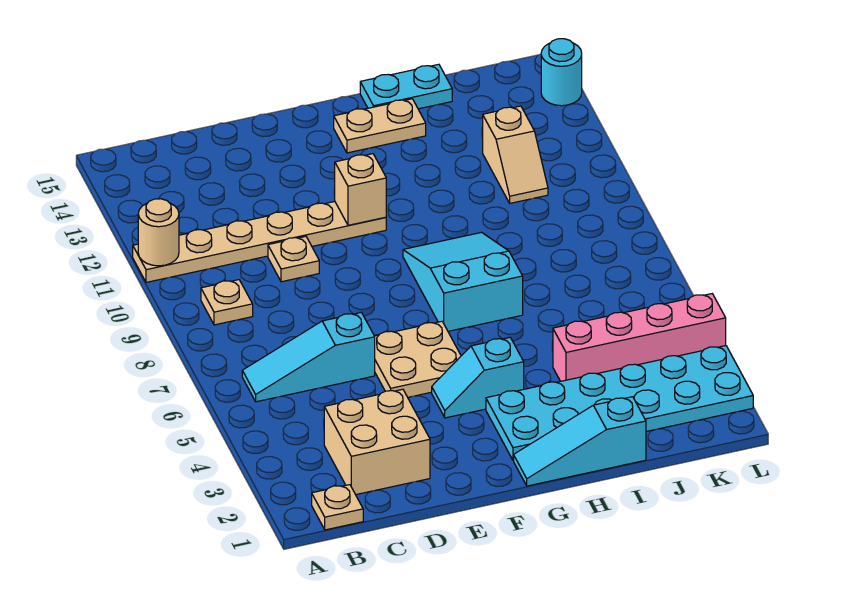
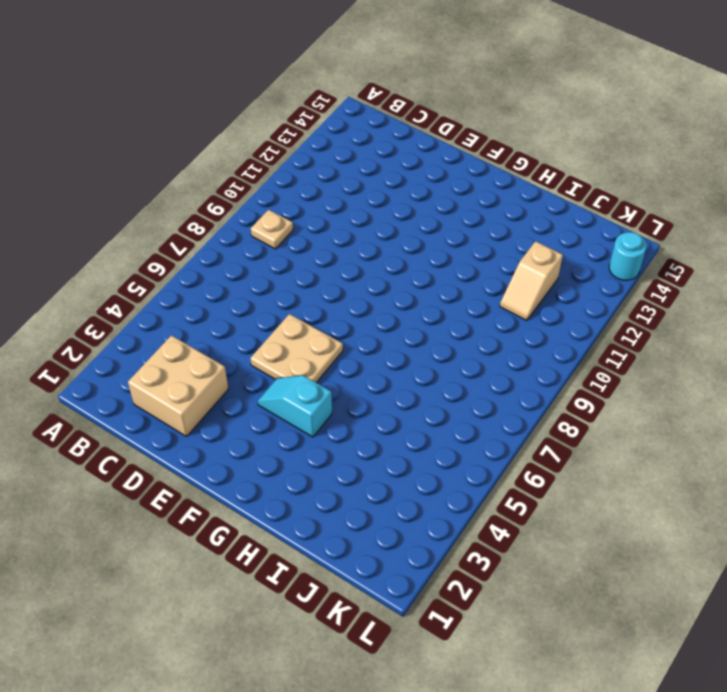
none -> tan plate A11:F11 level 1
none -> tan plate B1 level 1
none -> cyan slope B6:D6 level 1 top D

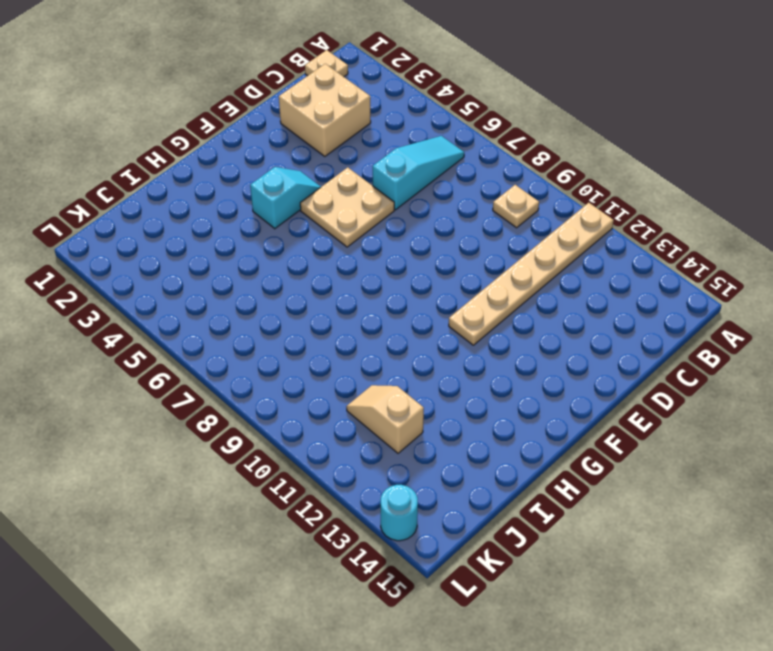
none -> tan plate D10 level 1
none -> cyan slope G1:I1 level 1 top I
none -> cyan plate G2:L3 level 1

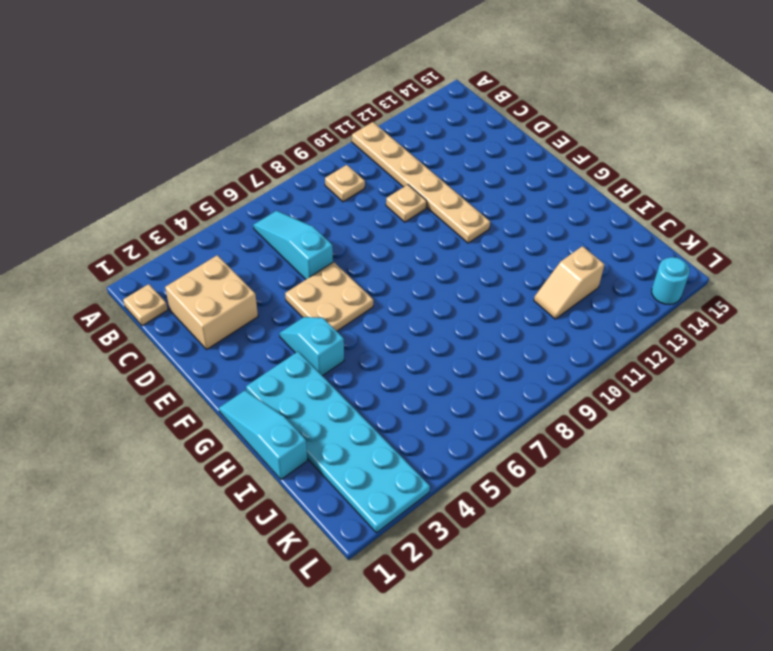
none -> cyan slope G7:H9 level 1 top 7
none -> tan plate G14:H14 level 1
none -> cyan plate H15:I15 level 1

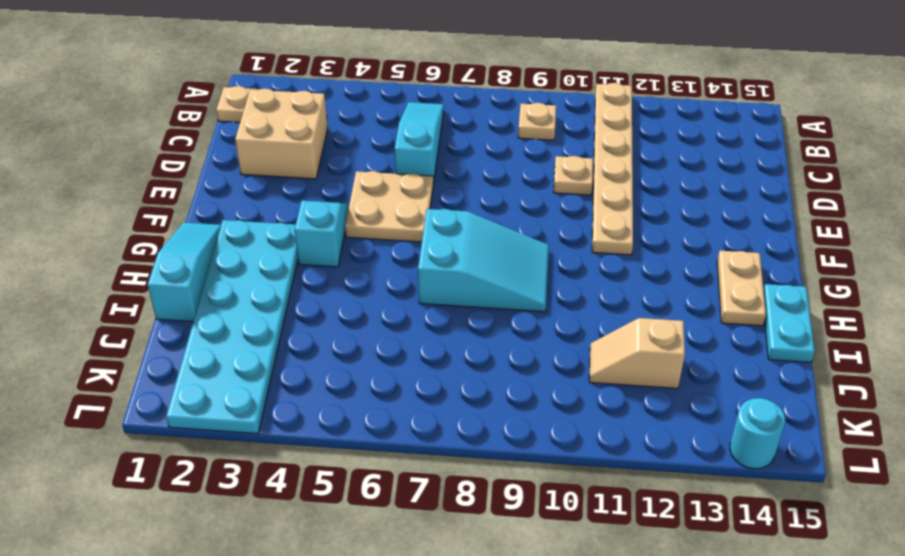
none -> pink brick I4:L4 level 1
none -> tan round brick A11 level 2
none -> tan brick F11 level 2

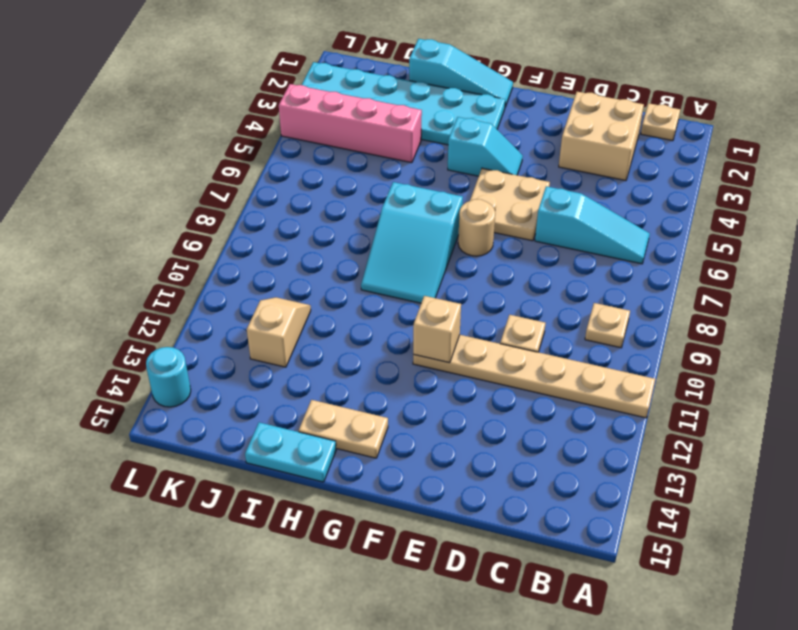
tan round brick F7 level 1 -> tan round brick A11 level 2

